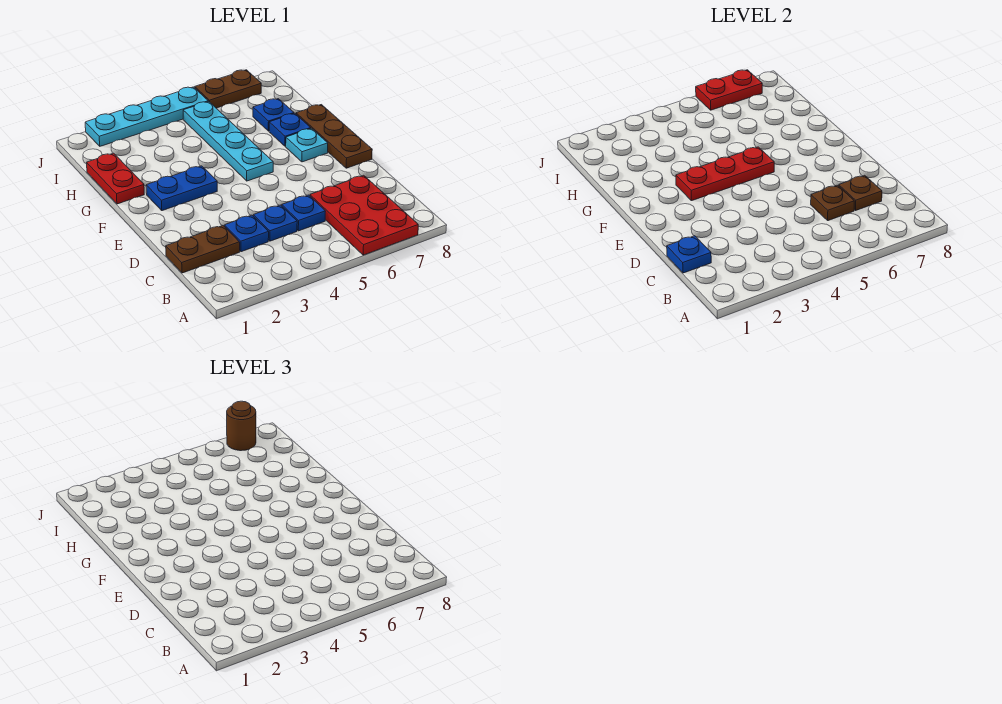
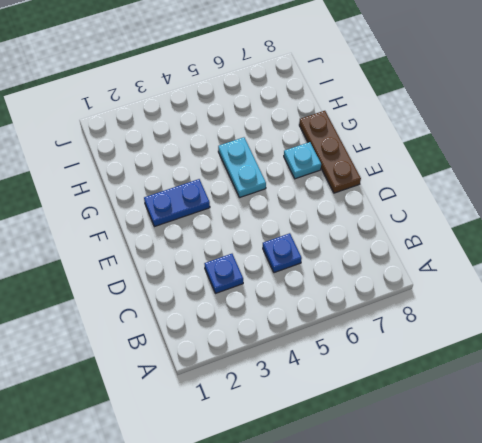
cyan plate F5:G5 level 1 -> cyan plate F5:I5 level 1
none -> red plate A6:C7 level 1
none -> brown plate C1:C2 level 1
none -> blue plate C4 level 1

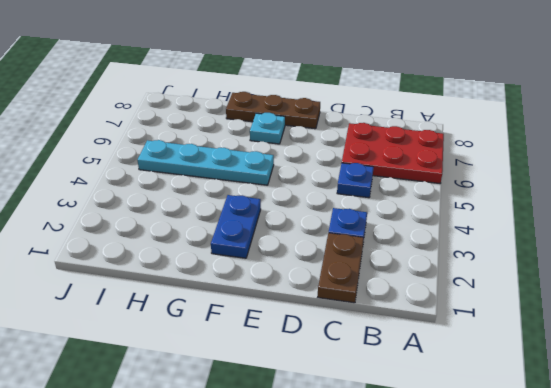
none -> blue plate C4 level 1
none -> red plate G1:H1 level 1
none -> blue plate G7 level 1

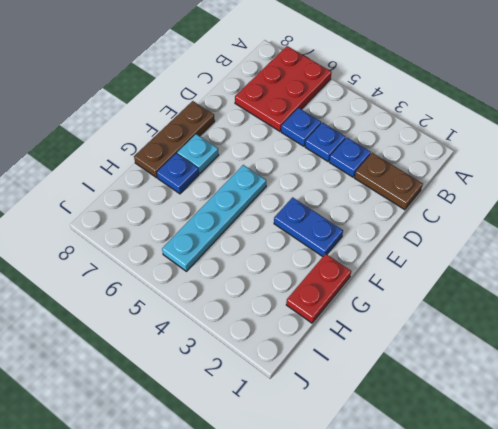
none -> blue plate H7 level 1
none -> cyan plate J2:J5 level 1
none -> brown plate J6:J7 level 1

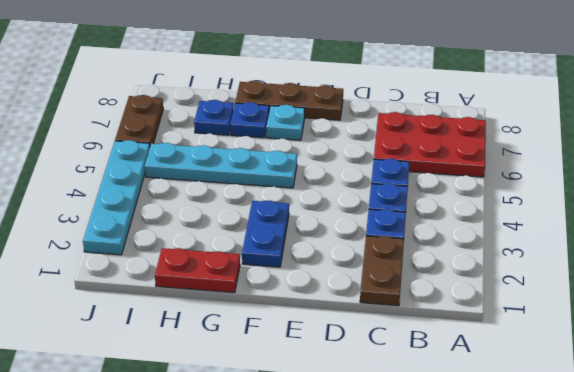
none -> blue plate C1 level 2
none -> brown plate C6 level 2
none -> brown plate C7 level 2

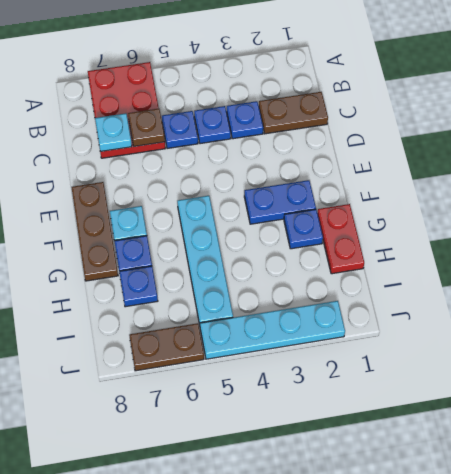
cyan plate C7 level 2 -> brown plate C7 level 2
blue plate G2 level 1 -> blue plate C1 level 2
none -> red plate F3:F5 level 2
none -> red plate J6:J7 level 2
none -> brown round brick J7 level 3

